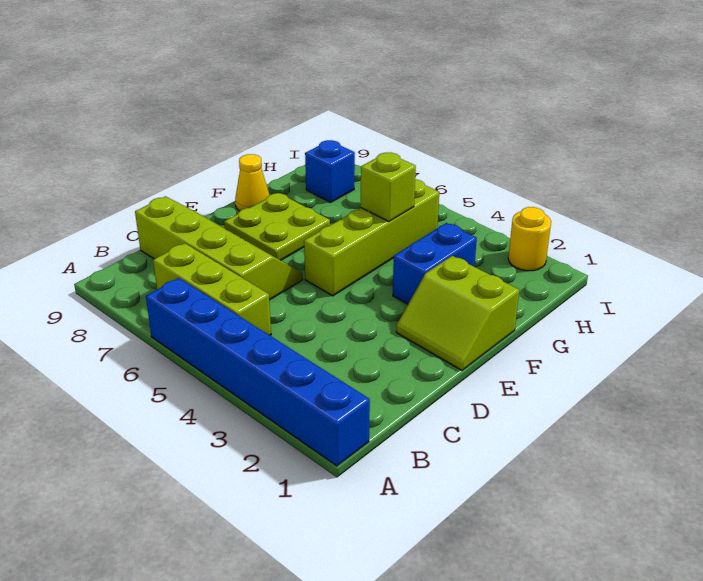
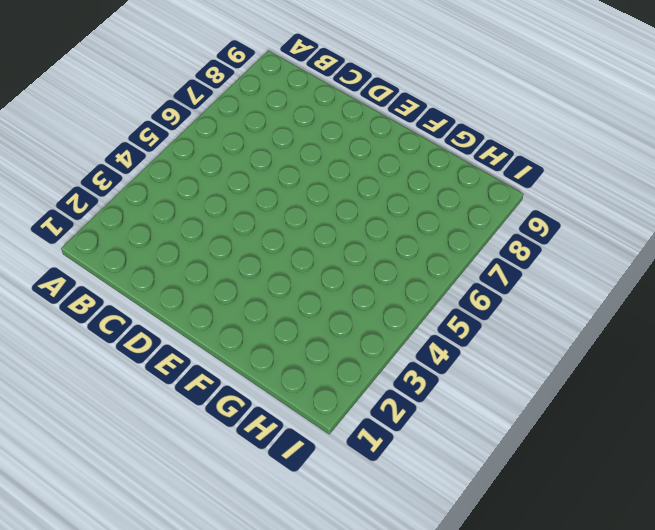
none -> blue brick A1:A6 level 1
none -> lime brick B5:B7 level 1

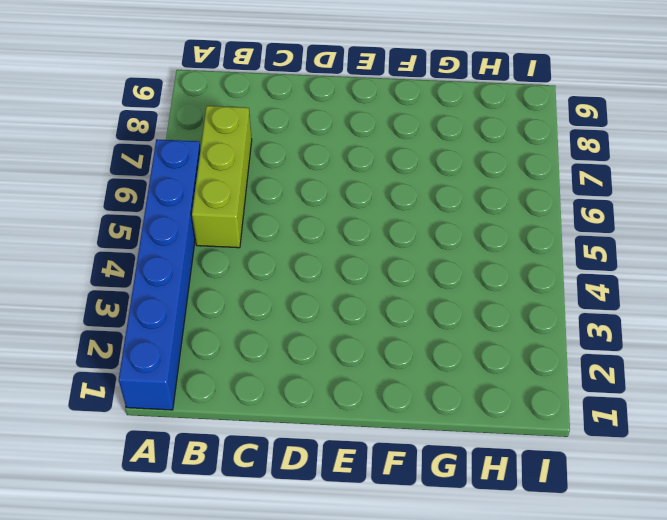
none -> lime slope C6:D9 level 1 top C
none -> lime slope E1:F2 level 1 top F

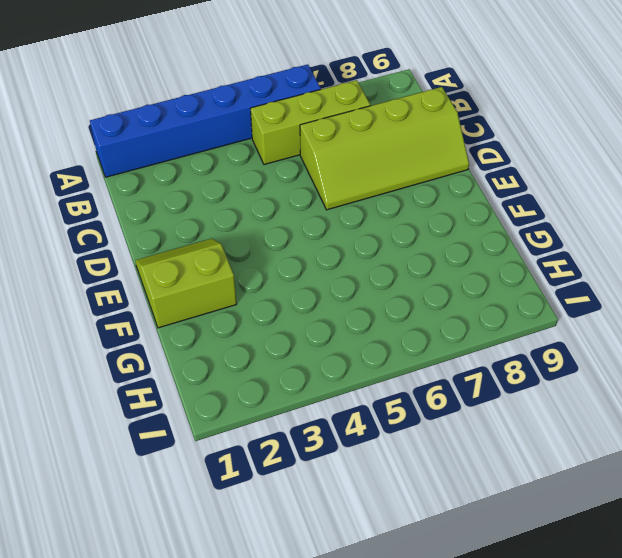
none -> lime brick E5:H5 level 1
none -> lime plate E7:F8 level 1

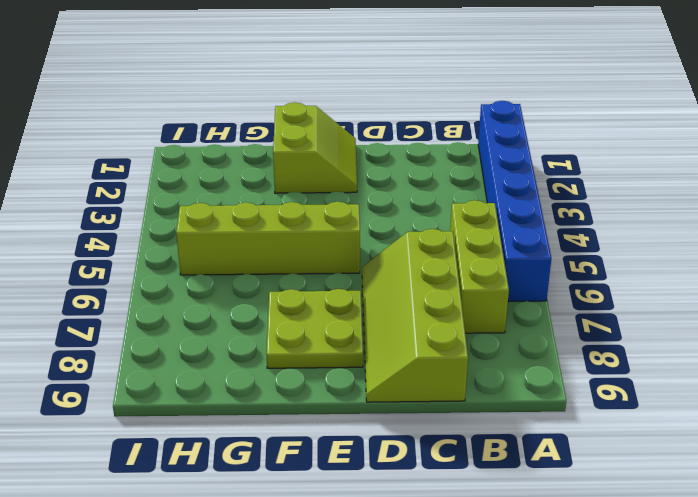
none -> blue brick F3:G3 level 1
none -> yellow cone F9 level 1

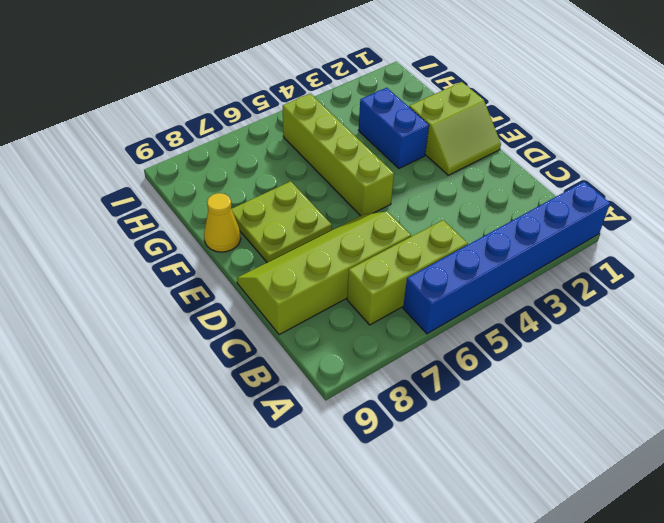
none -> blue brick H8 level 1
none -> yellow round brick I2 level 1

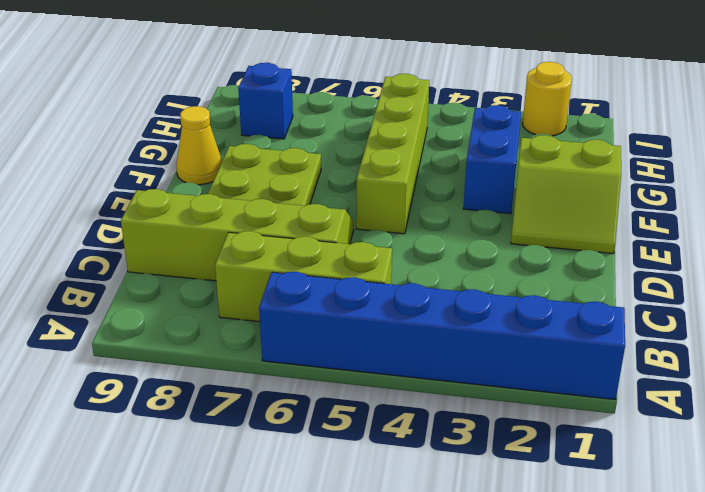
none -> lime brick G5 level 2

